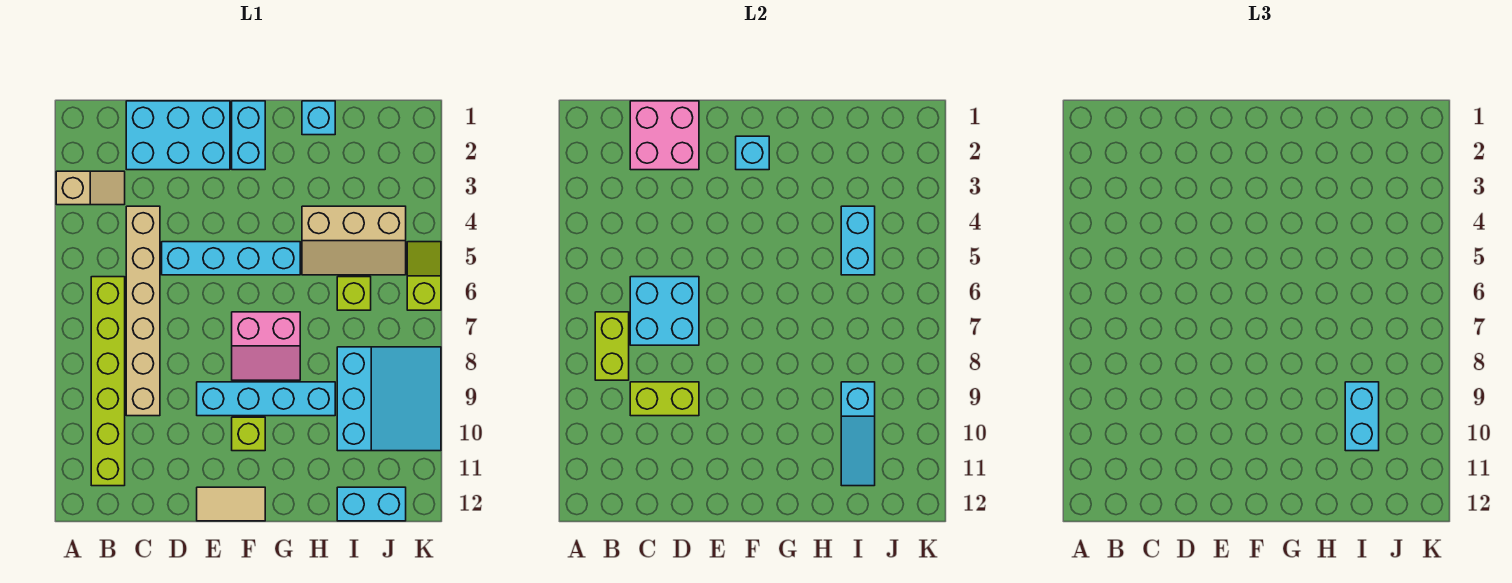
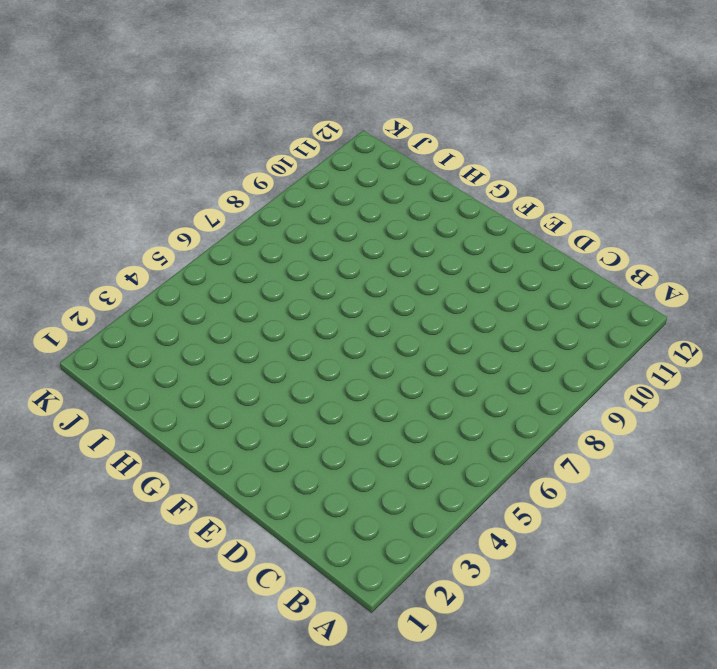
none -> tan slope A3:B3 level 1 top A
none -> lime brick B6:B11 level 1
none -> cyan brick C1:E2 level 1

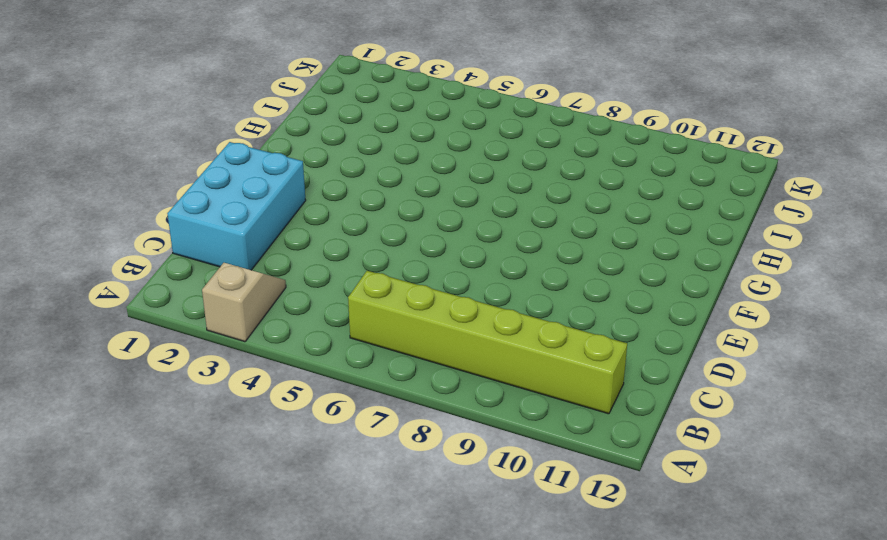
none -> tan brick C4:C9 level 1
none -> cyan brick D5:G5 level 1
none -> cyan brick E9:H9 level 1

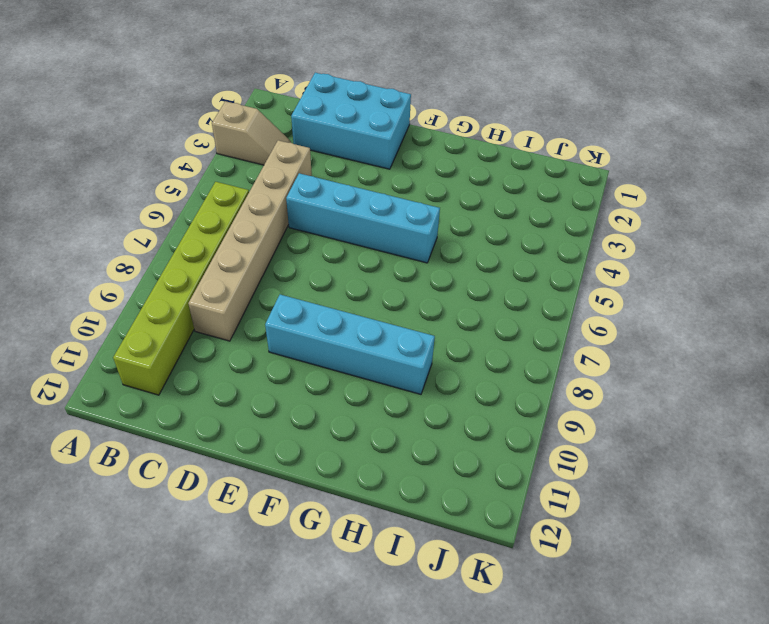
none -> tan tile E12:F12 level 1
none -> cyan brick F1:F2 level 1
none -> pink slope F7:G8 level 1 top 7

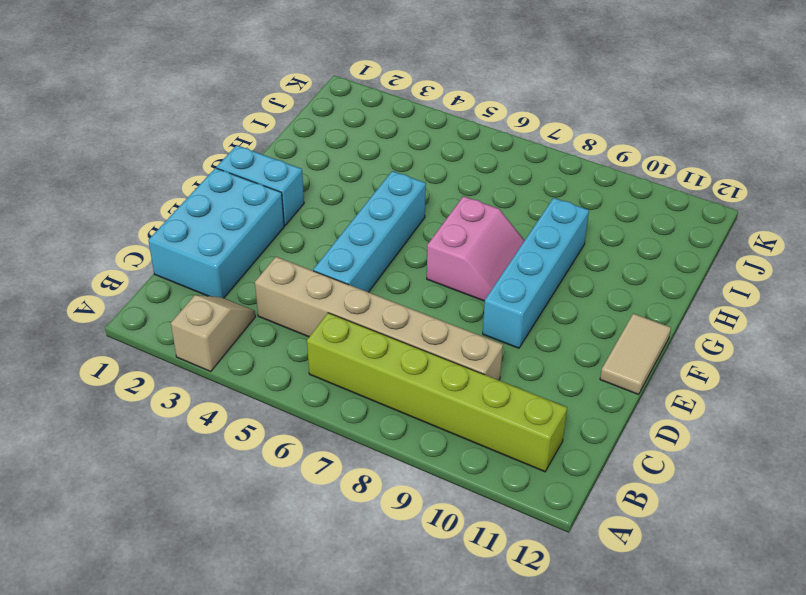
none -> lime brick F10 level 1
none -> cyan brick H1 level 1
none -> tan slope H4:J5 level 1 top 4

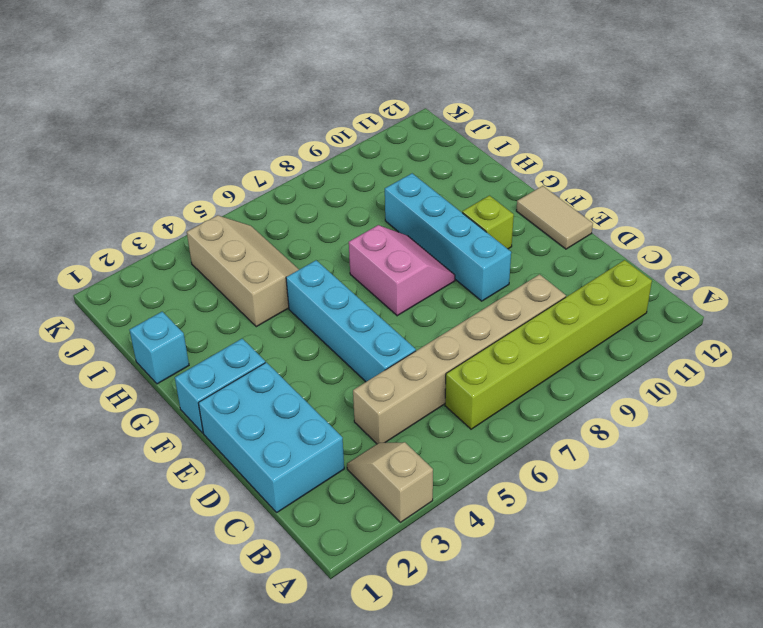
none -> lime brick I6 level 1
none -> cyan slope I8:K10 level 1 top I
none -> cyan brick I12:J12 level 1

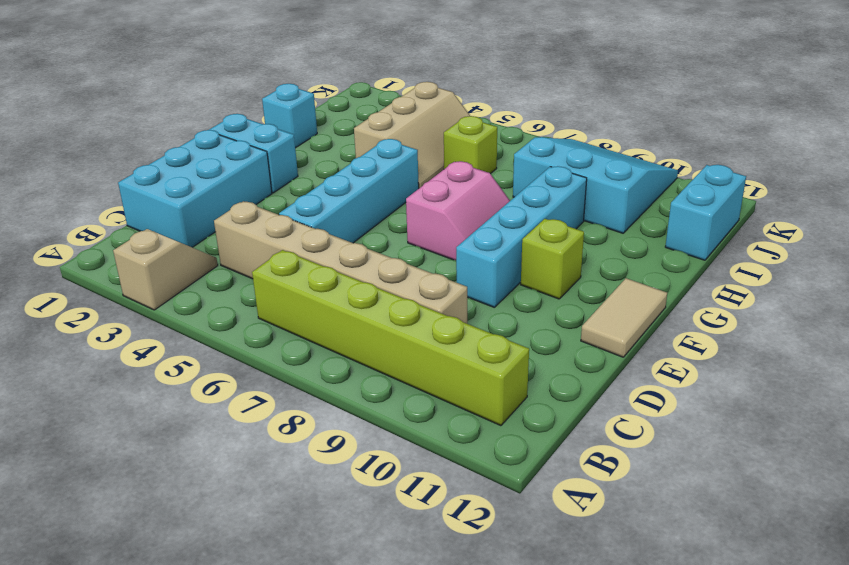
none -> lime slope K5:K6 level 1 top 6
none -> lime brick B7:B8 level 2
none -> pink brick C1:D2 level 2

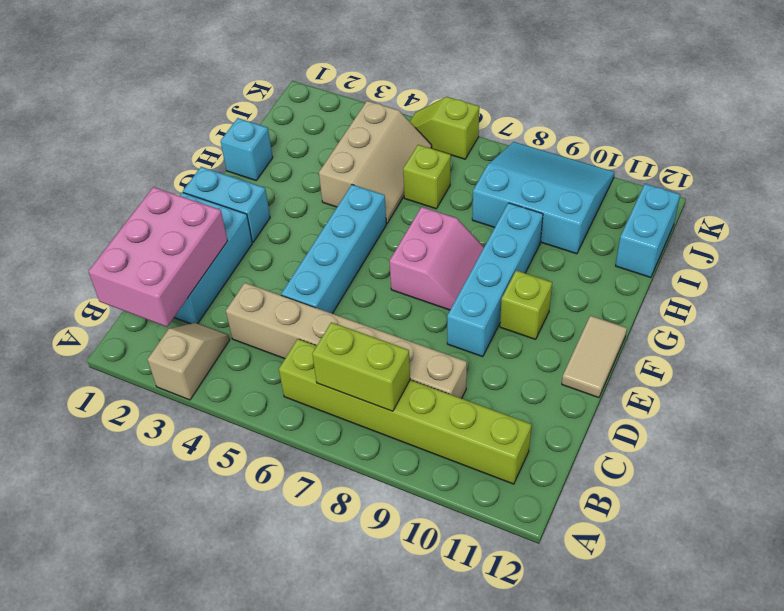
pink brick B1:D2 level 2 -> pink brick C1:D2 level 2
none -> cyan brick C6:D7 level 2
none -> lime brick C9:D9 level 2
none -> cyan brick F2 level 2

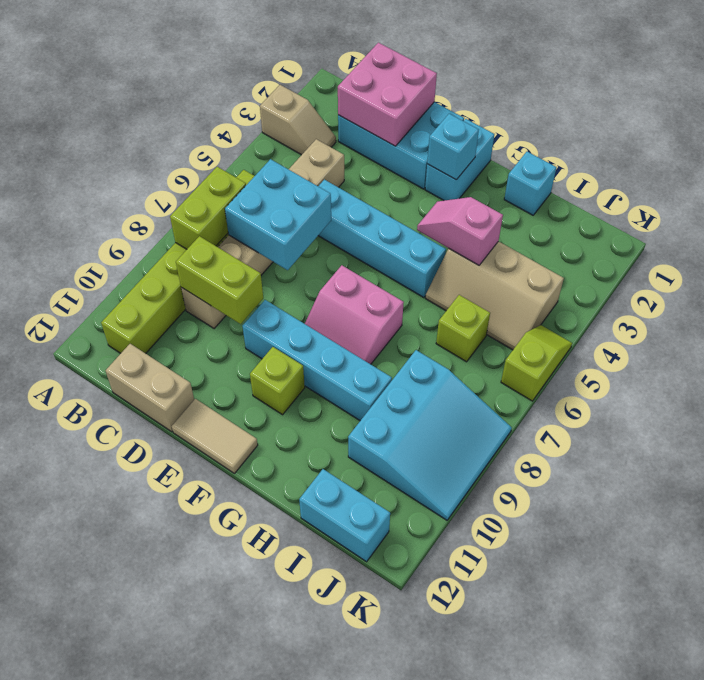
tan brick C12:D12 level 1 -> none
pink slope G4:H4 level 2 top H -> none
none -> cyan brick I4:I5 level 2
none -> cyan slope I9:I11 level 2 top 9
none -> cyan brick I9:I10 level 3

